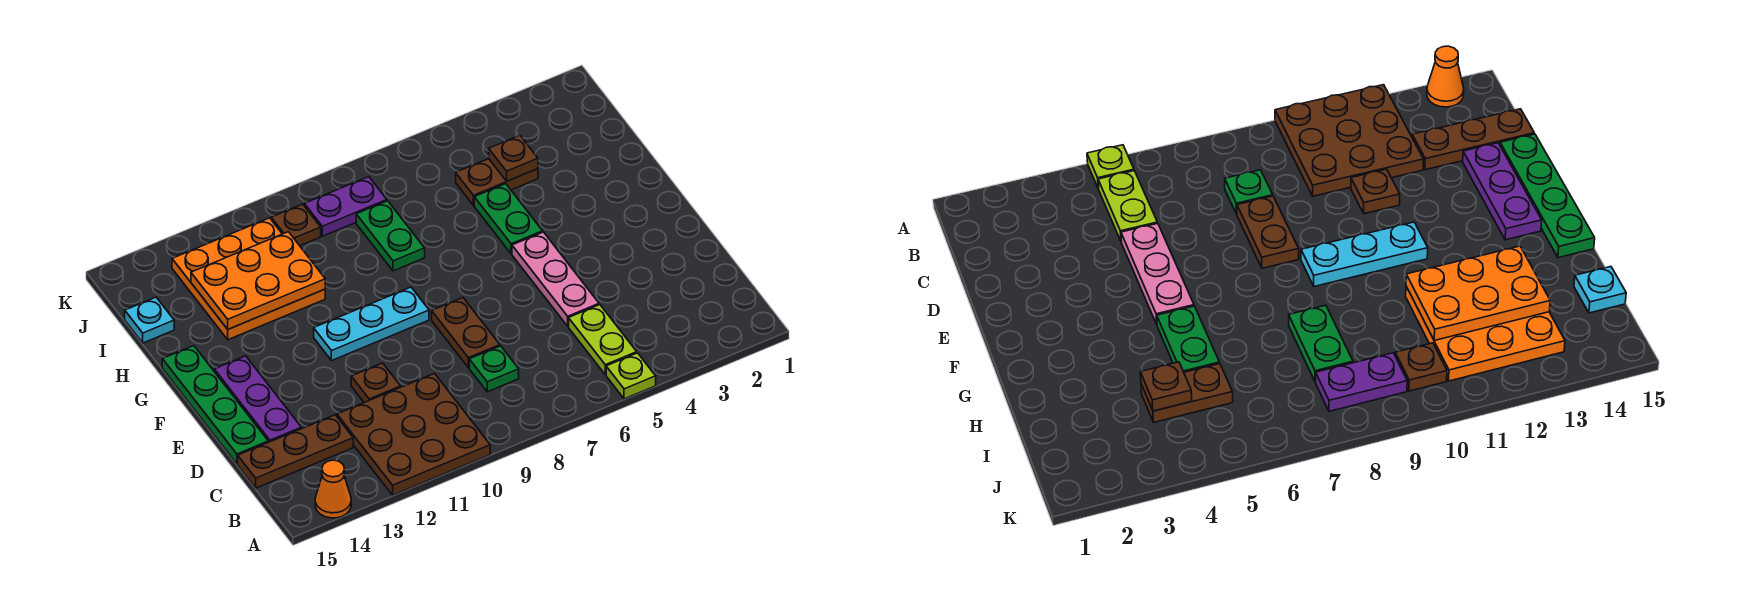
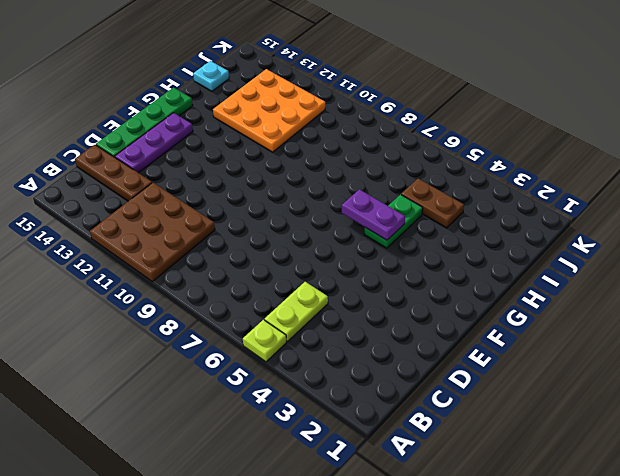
purple plate G5:G6 level 2 -> purple plate J8:J9 level 1
none -> orange cone A14 level 1
none -> green plate C8 level 1
none -> pink plate D5:F5 level 1

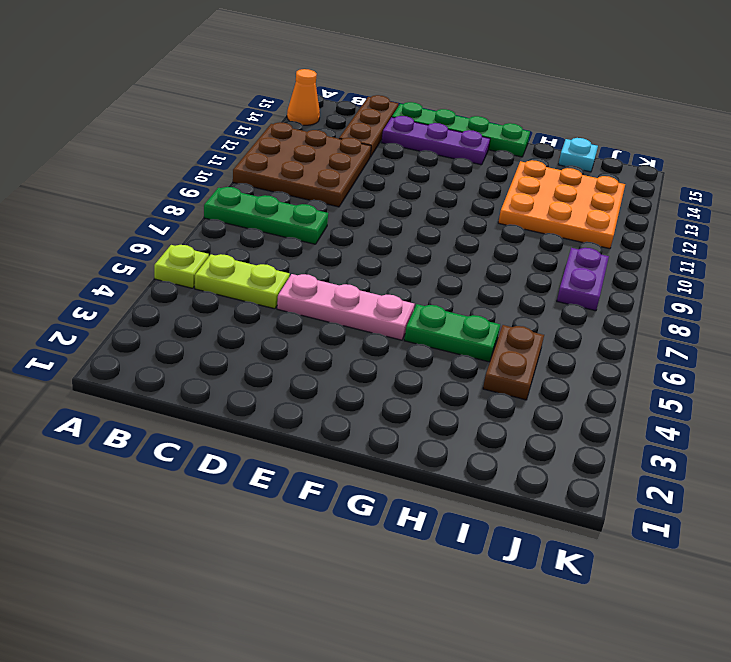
green plate A8:C8 level 1 -> green plate C8 level 1
none -> brown plate D8:E8 level 1
none -> brown plate D11 level 1
none -> cyan plate F9:F11 level 1

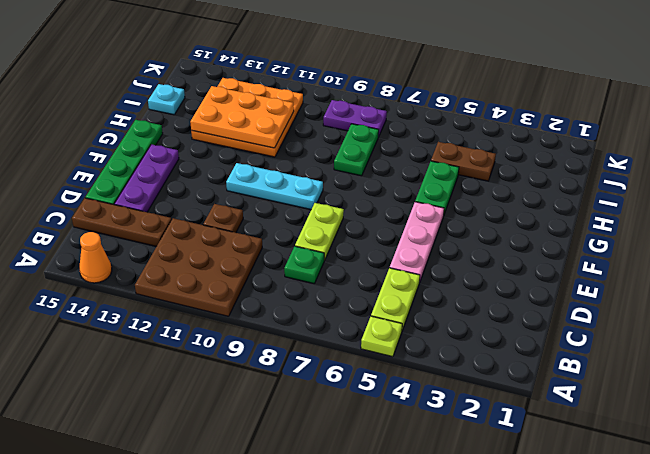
lime plate D8:E8 level 1 -> brown plate D8:E8 level 1
none -> brown plate J10 level 1
none -> brown plate I4 level 2

